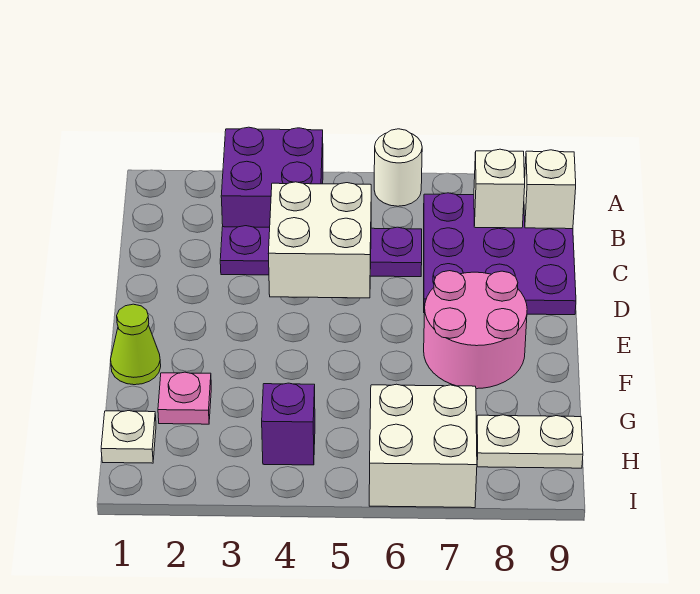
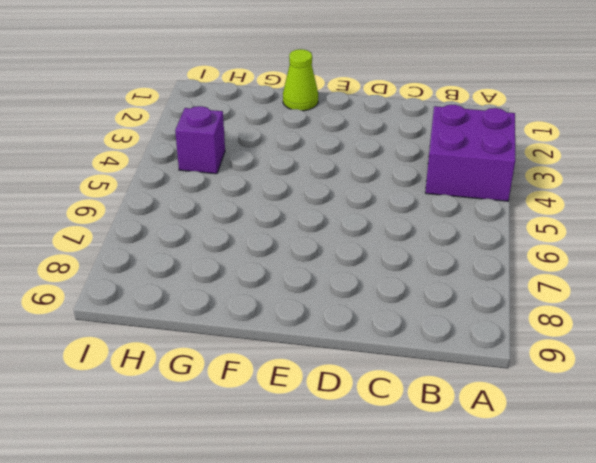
none -> white round brick A6 level 1
none -> purple plate B7:D9 level 1
none -> purple plate C3:C6 level 1

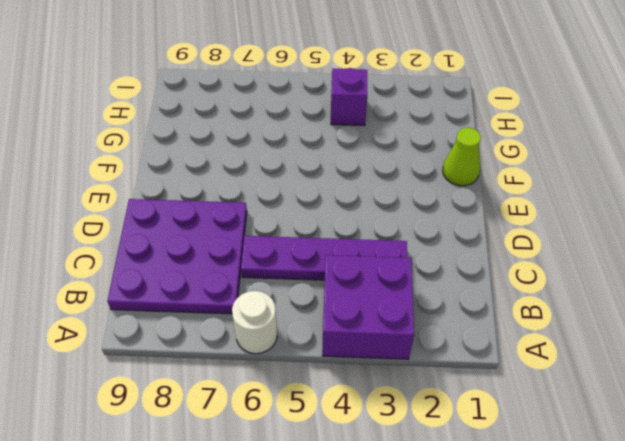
none -> pink round brick E7:F8 level 1
none -> pink plate G2 level 1
none -> white plate H1 level 1

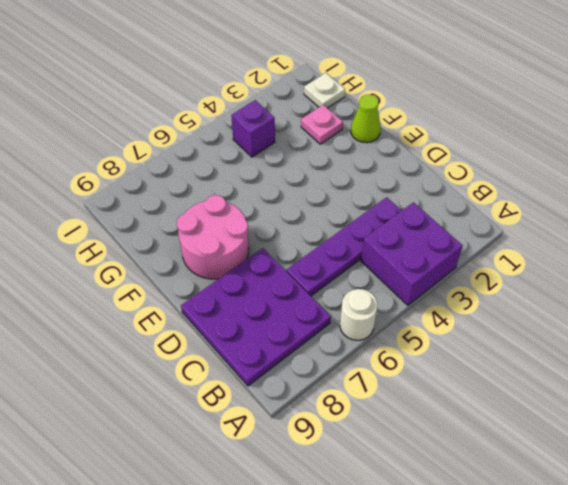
none -> white brick H6:I7 level 1
none -> white plate H8:H9 level 1
none -> white brick B8 level 2

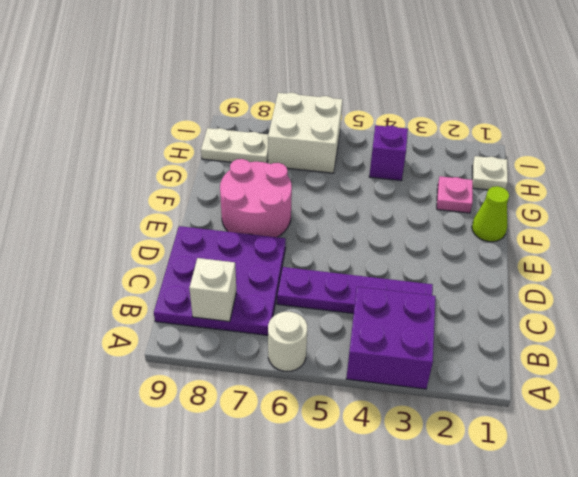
none -> white brick B9 level 2
none -> white brick C4:D5 level 2

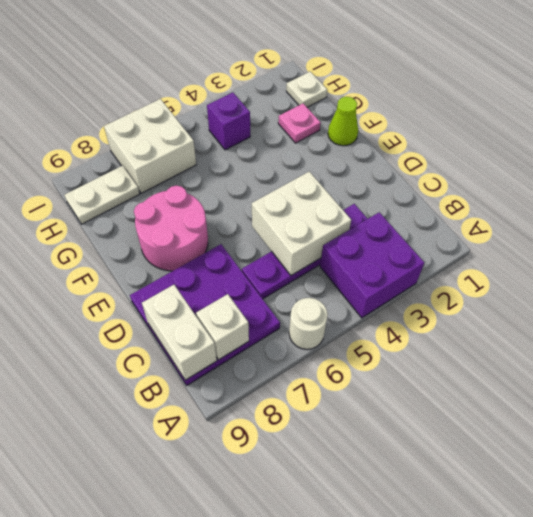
white brick B9:C9 level 2 -> white brick B9 level 2

